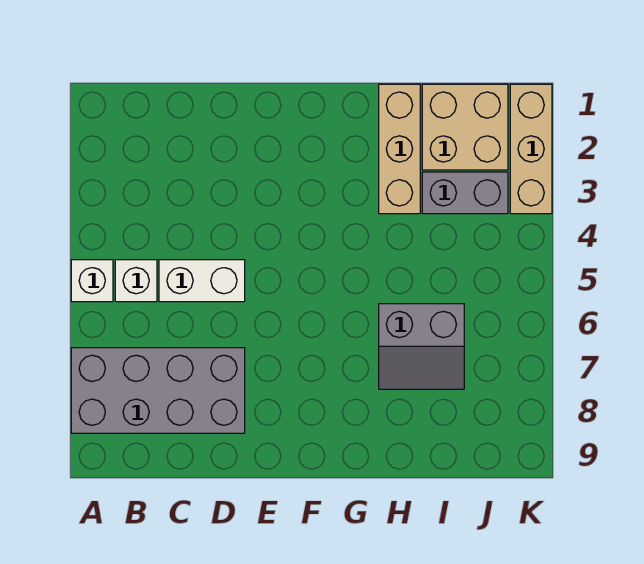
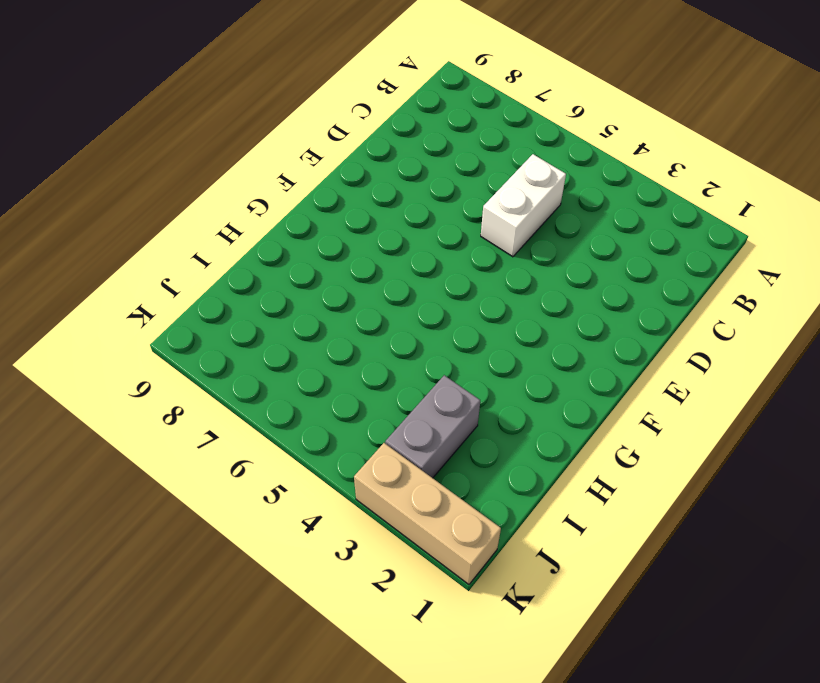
none -> white brick A5 level 1
none -> grey brick A7:D8 level 1

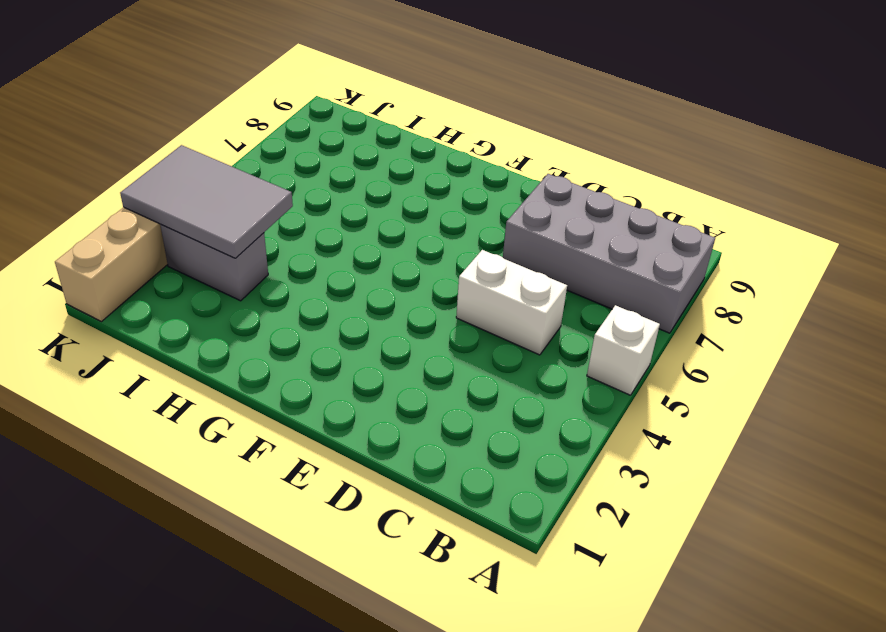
grey tile I3:K4 level 2 -> none
none -> white brick B5 level 1
none -> tan brick H1:H3 level 1

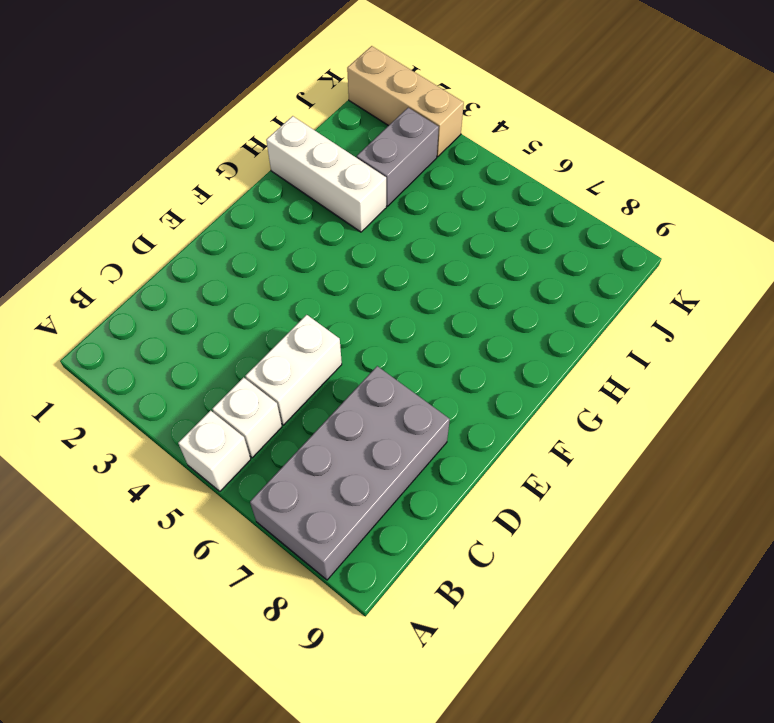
white brick H1:H3 level 1 -> tan brick H1:H3 level 1
none -> grey slope H6:I7 level 1 top 6
none -> tan brick I1:J2 level 1

